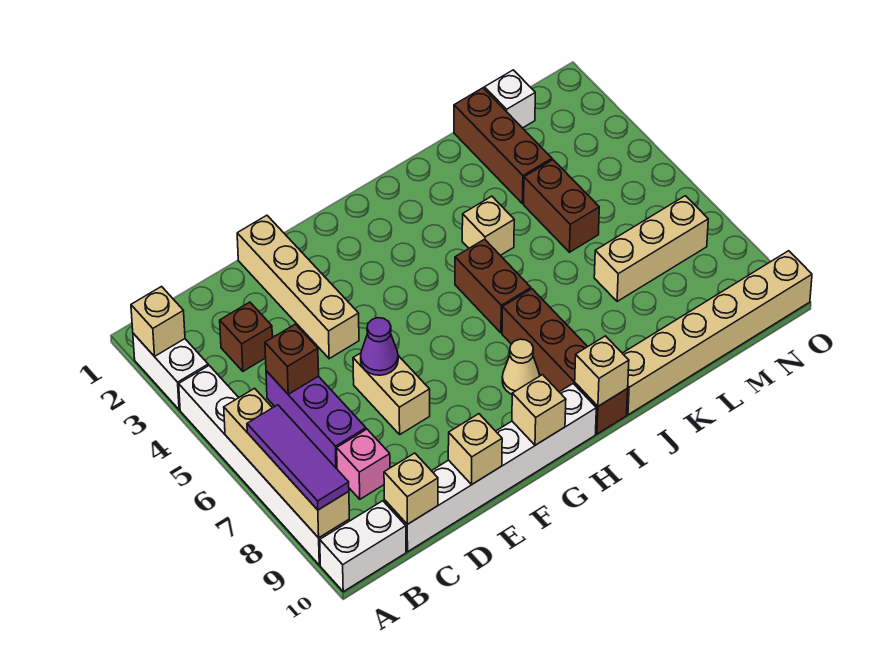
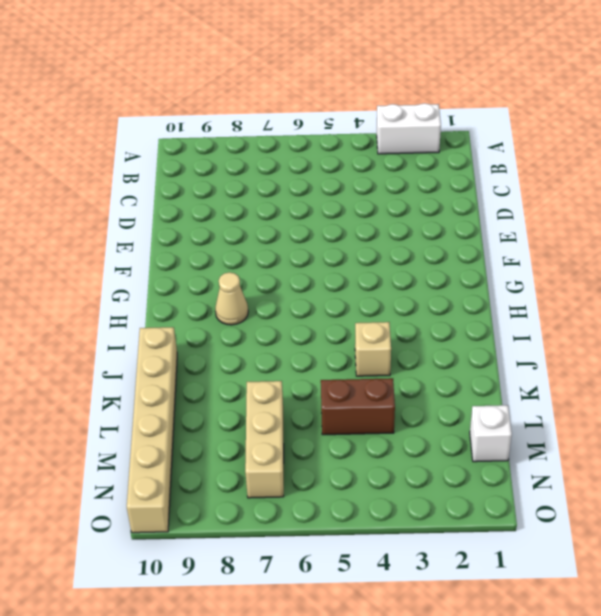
none -> white brick A4:A9 level 1
none -> white brick A10:B10 level 1
none -> brown brick C3 level 1

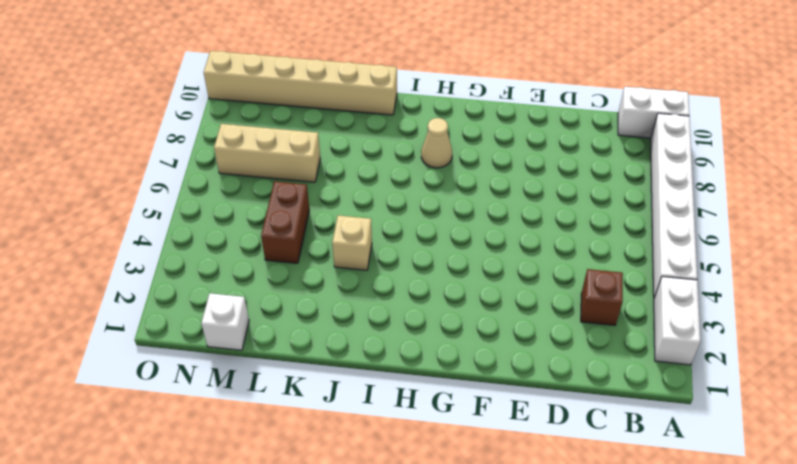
none -> purple brick C5:C7 level 1
none -> pink brick C8 level 1
none -> white brick C10:H10 level 1

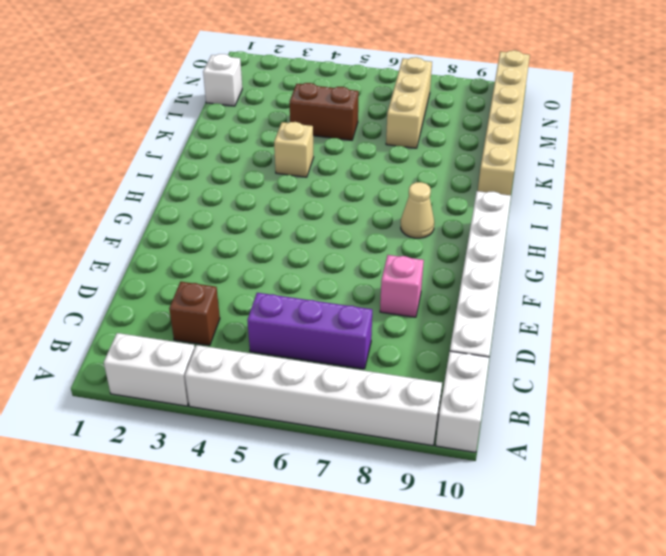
pink brick E8 level 1 -> pink brick C8 level 1
none -> tan brick E1:E4 level 1
none -> tan brick E6:E7 level 1
none -> brown brick I5:I6 level 1

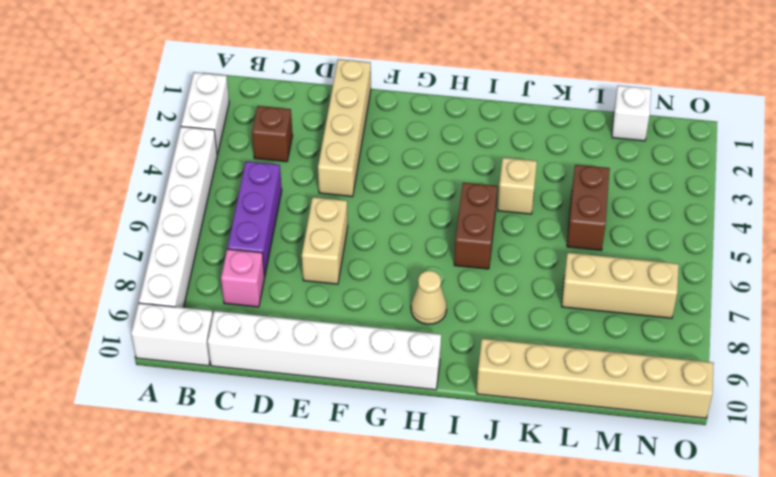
none -> brown brick I7:I10 level 1
none -> brown brick L1:L3 level 1
none -> tan brick A2 level 2

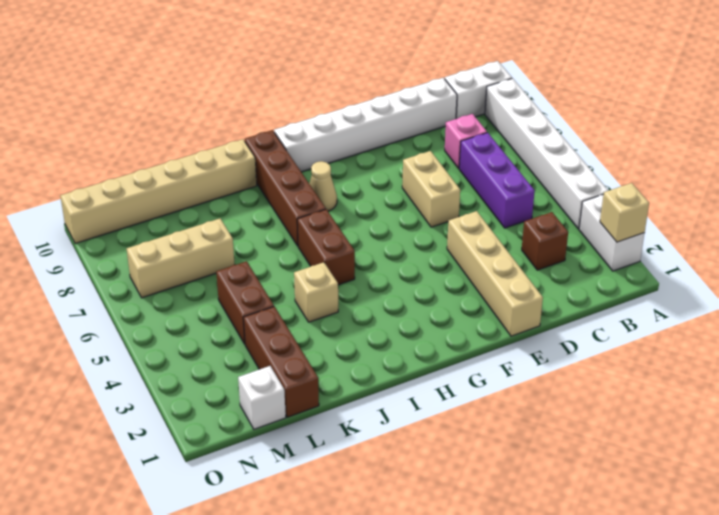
none -> tan brick A6:A9 level 2
none -> brown brick C5 level 2
none -> tan brick C10 level 2

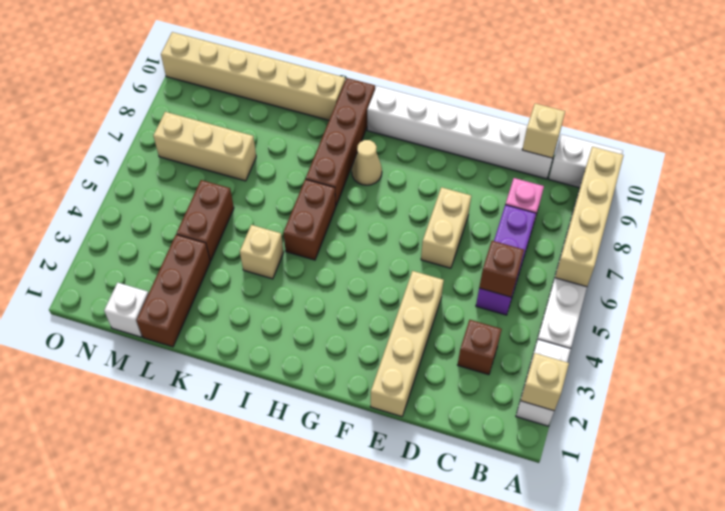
none -> purple cone E6 level 2
none -> tan brick E10 level 2
none -> tan brick G10 level 2

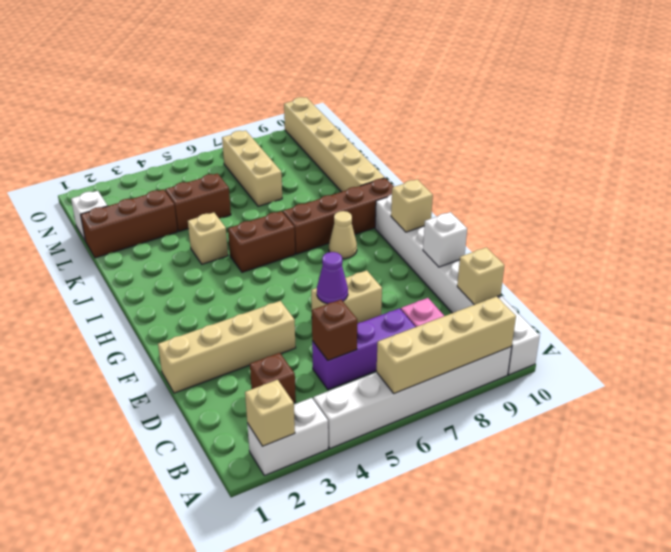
white brick E10 level 2 -> tan brick E10 level 2
none -> tan brick I10 level 2
none -> purple tile A7:A9 level 3

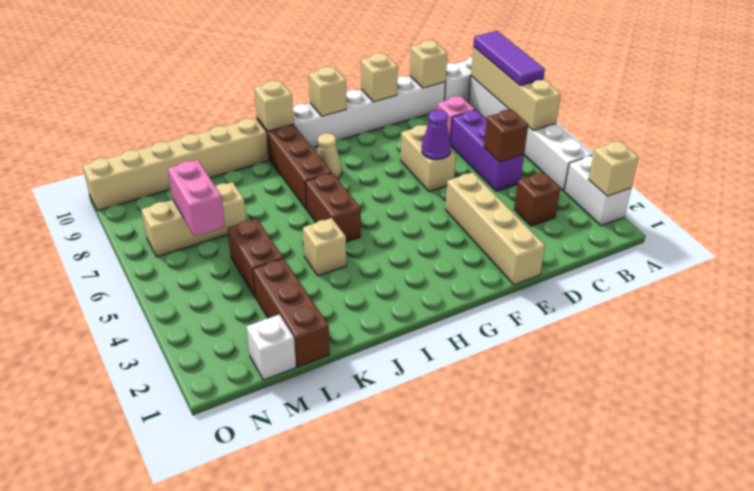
pink brick M6:M7 level 2 -> none

